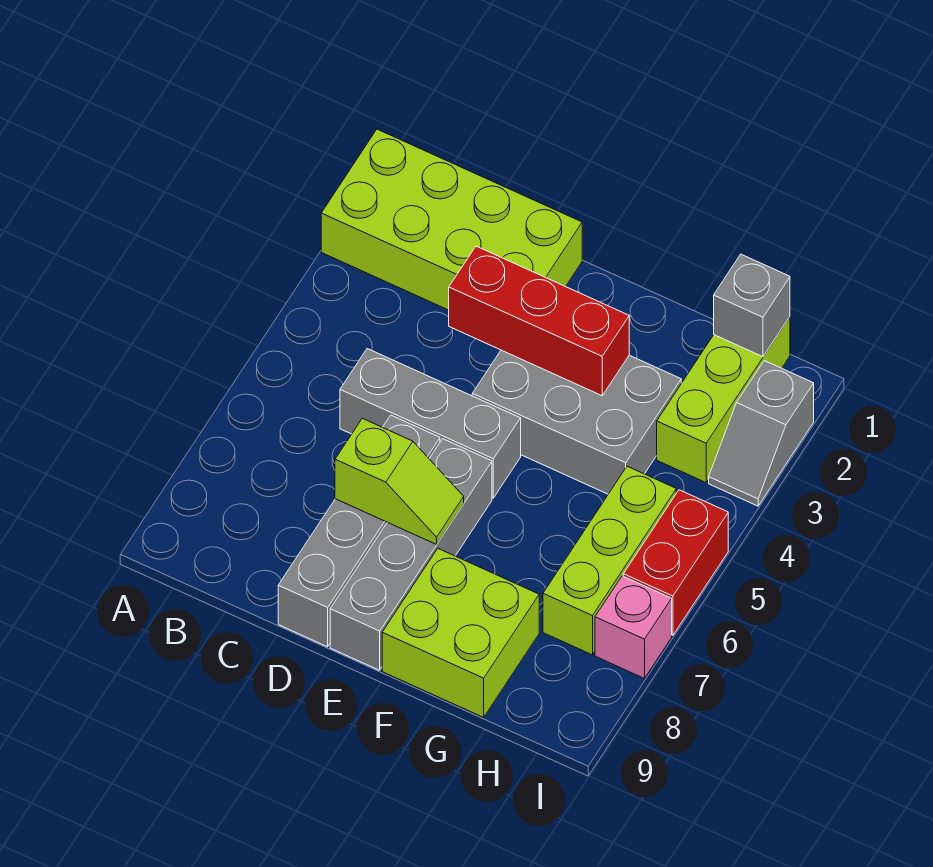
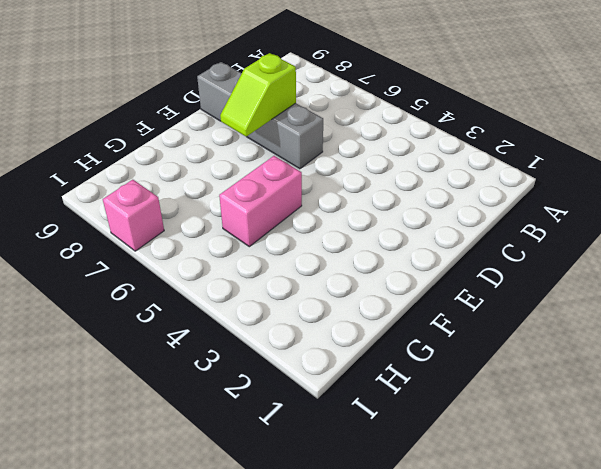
pink brick F5:G5 level 1 -> none
none -> lime brick A1:D2 level 1
none -> grey brick C5:E5 level 1
none -> grey brick E3:G4 level 1

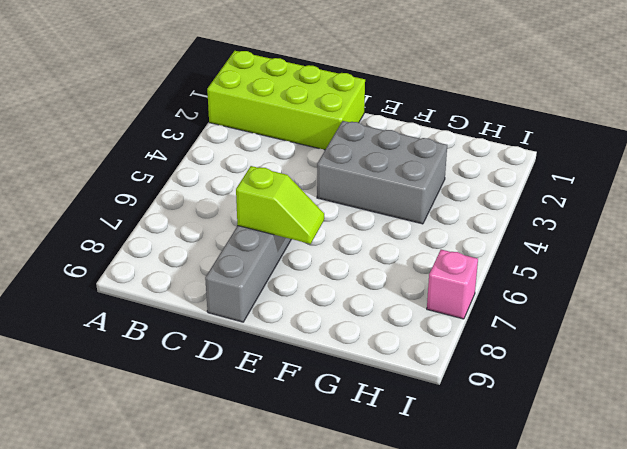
none -> grey brick C5:E5 level 1
none -> grey brick E6:E9 level 1
none -> lime brick F8:G9 level 1

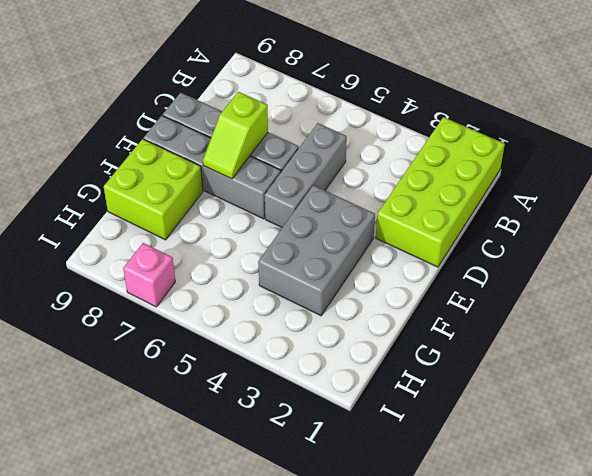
none -> lime brick H1:H3 level 1
none -> lime brick H5:H7 level 1
none -> grey slope I2:I3 level 1 top 2

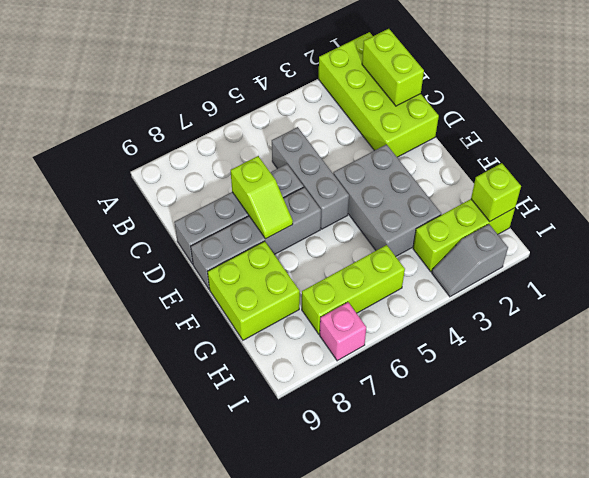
lime brick B1:C1 level 2 -> none
lime brick H1 level 2 -> grey brick H1 level 2
none -> red brick I5:I6 level 1
none -> red brick D3:F3 level 2

